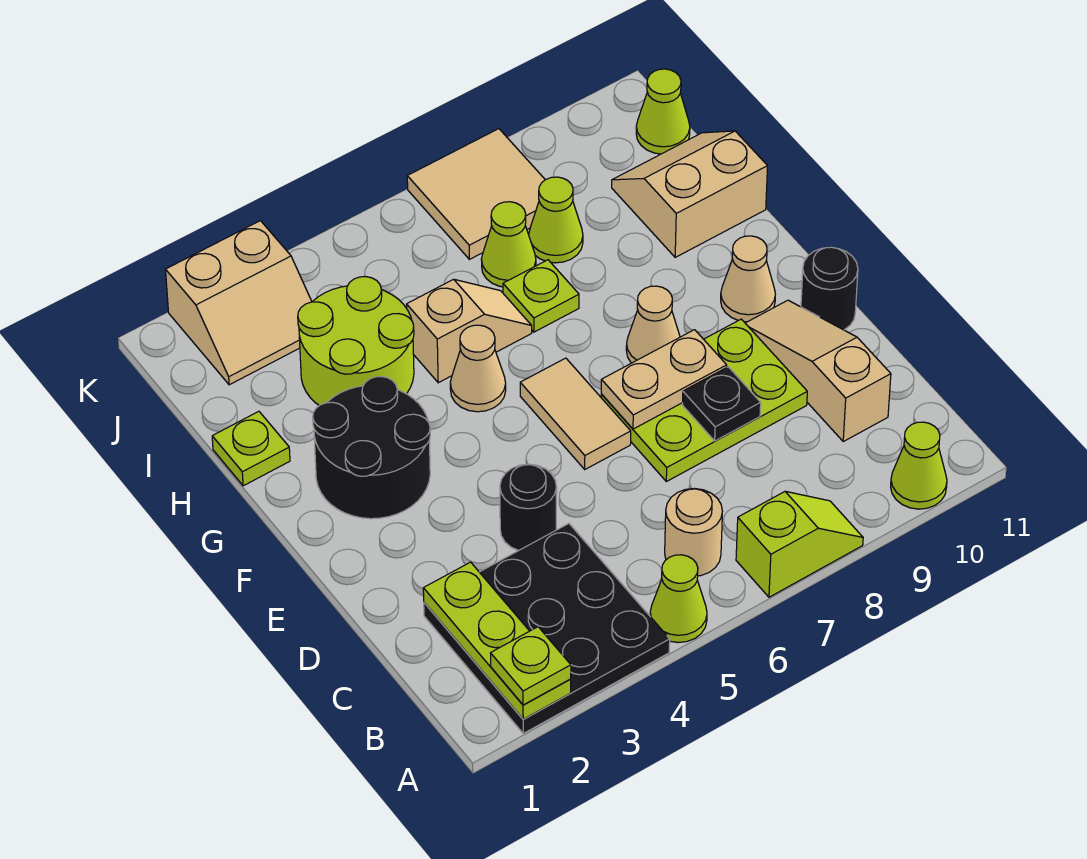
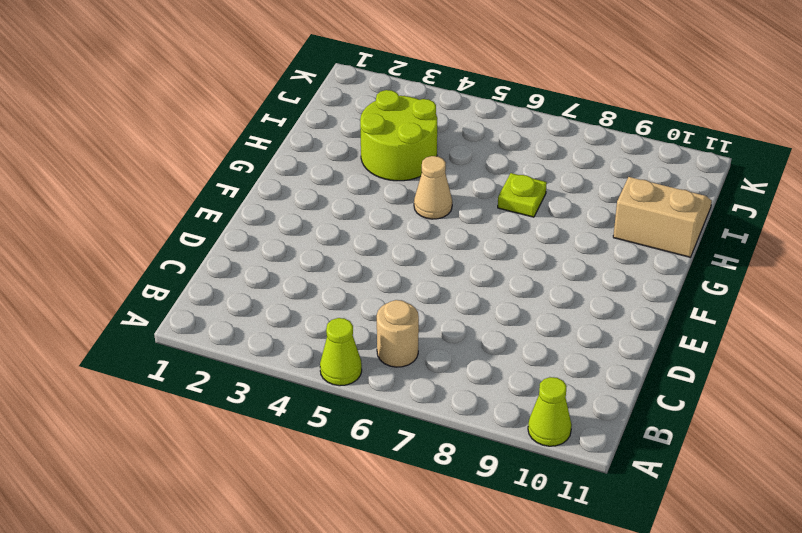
none -> black plate A2:C4 level 1
none -> lime slope A7:A8 level 1 top 7
none -> tan slope C10:E10 level 1 top C

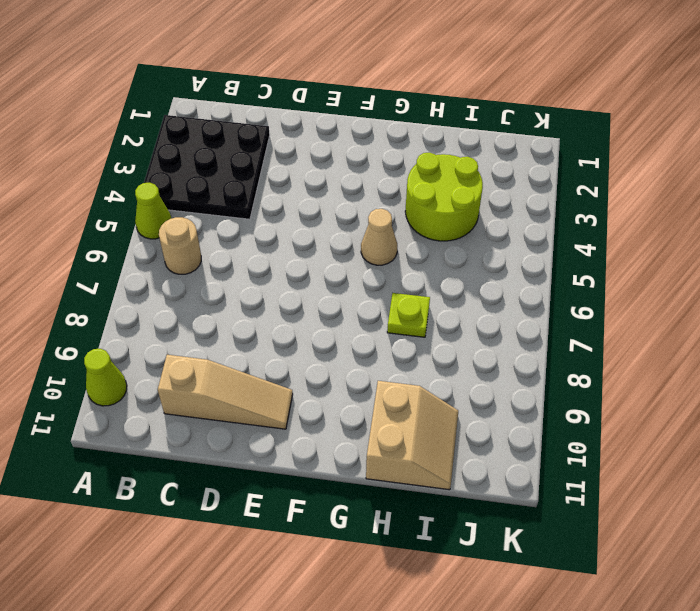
none -> lime slope A7:A8 level 1 top 7
none -> black round brick D4 level 1
none -> lime plate D7:E9 level 1

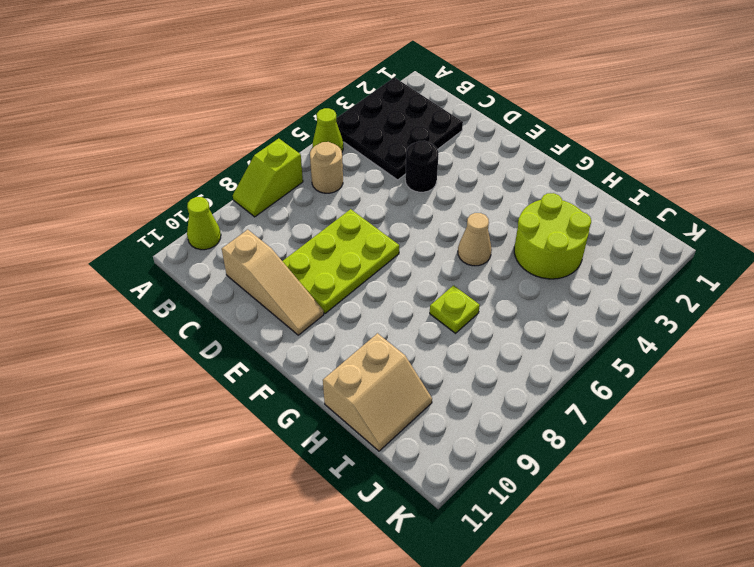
none -> tan tile E6:F6 level 1
none -> black round brick E11 level 1
none -> black round brick F2:G3 level 1

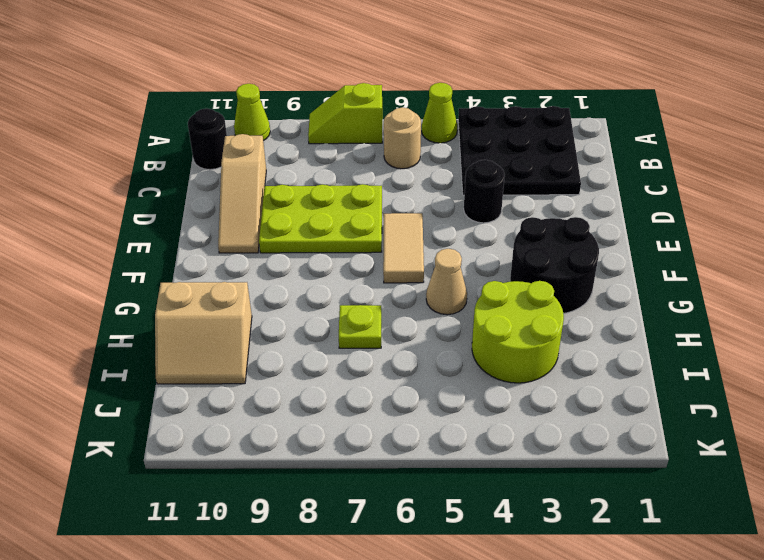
black round brick B11 level 1 -> black round brick E11 level 1
none -> tan cone F8 level 1
none -> tan cone F10 level 1
none -> lime plate H1 level 1

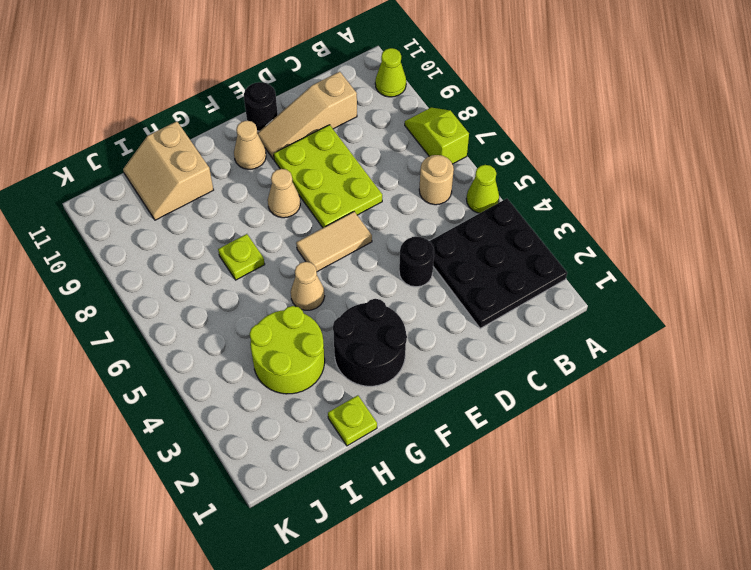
none -> tan slope H5:H6 level 1 top 5
none -> lime cone I7 level 1
none -> lime cone I8 level 1

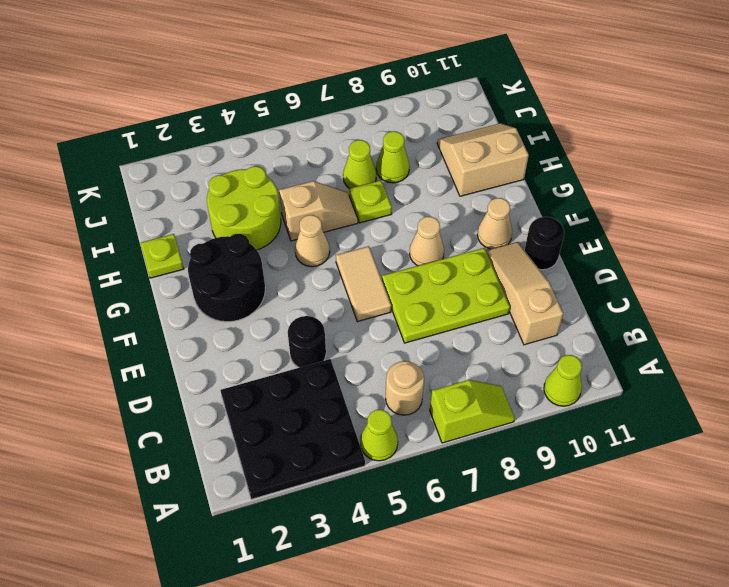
none -> tan slope J2:K3 level 1 top K
none -> tan tile J7:K8 level 1
none -> lime cone J11 level 1

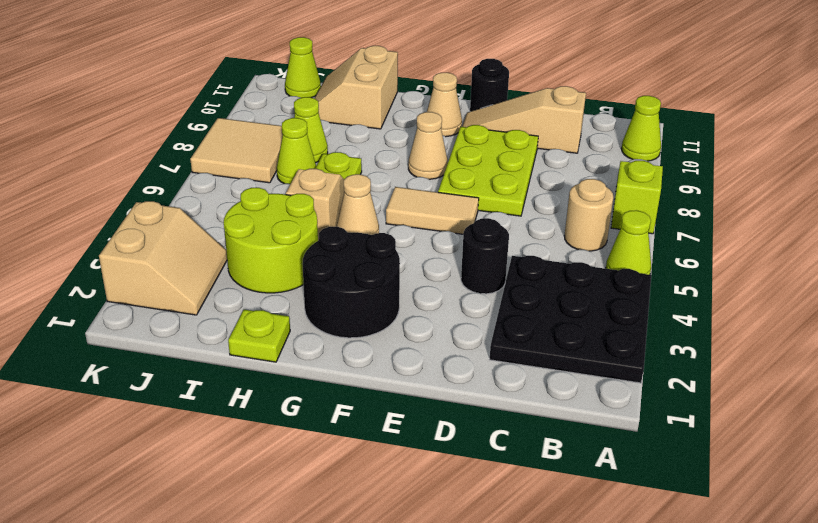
none -> lime plate A2:C2 level 2
none -> black plate D8 level 2
none -> tan plate E7:E8 level 2

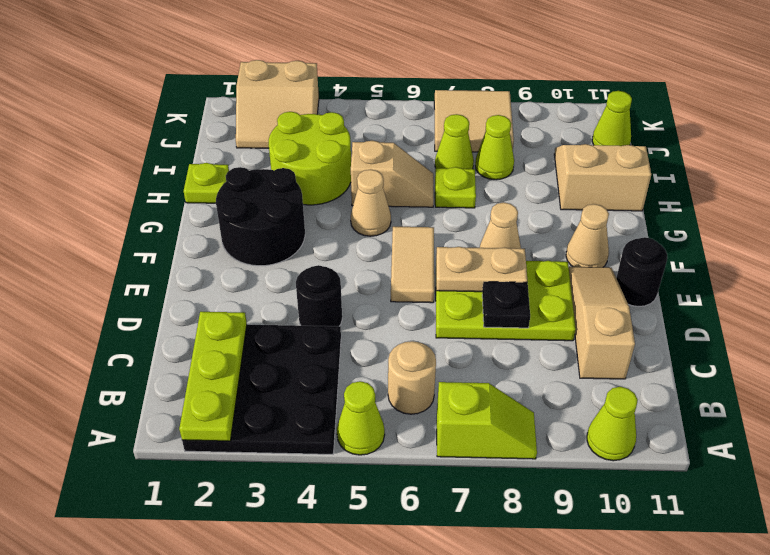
none -> lime plate A2 level 3

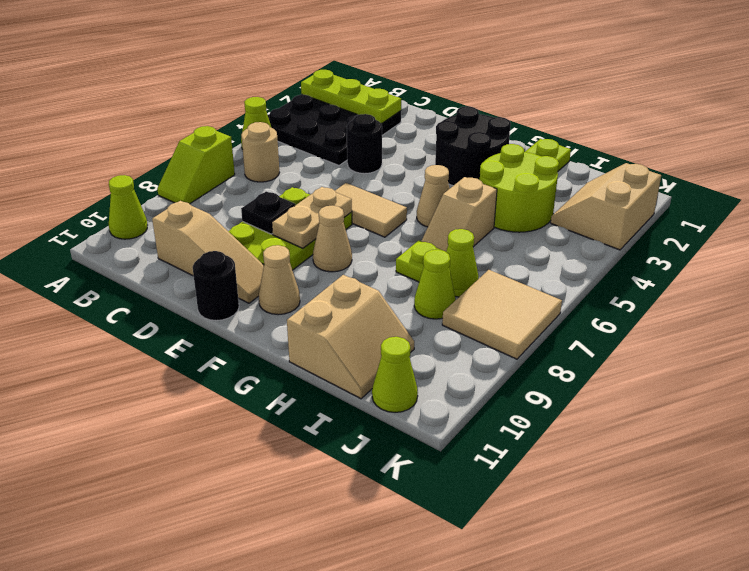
none -> lime plate A2 level 3

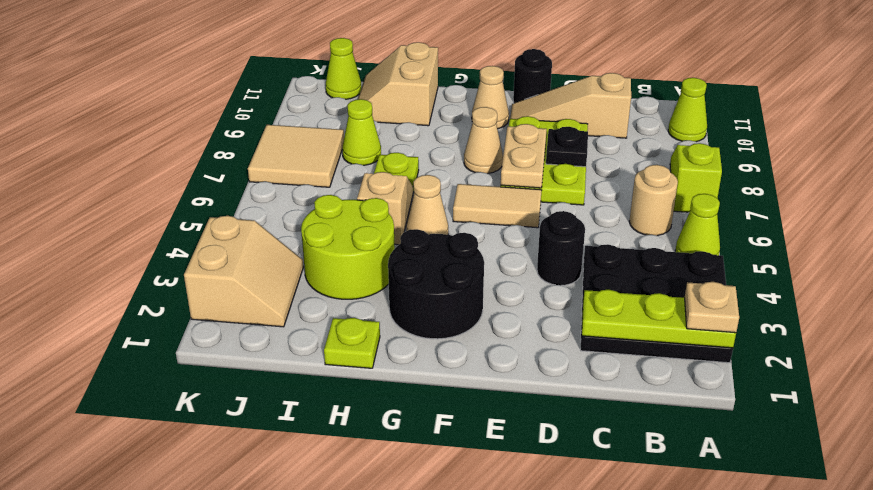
tan plate A2 level 3 -> lime plate A2 level 3
none -> lime cone I7 level 1

